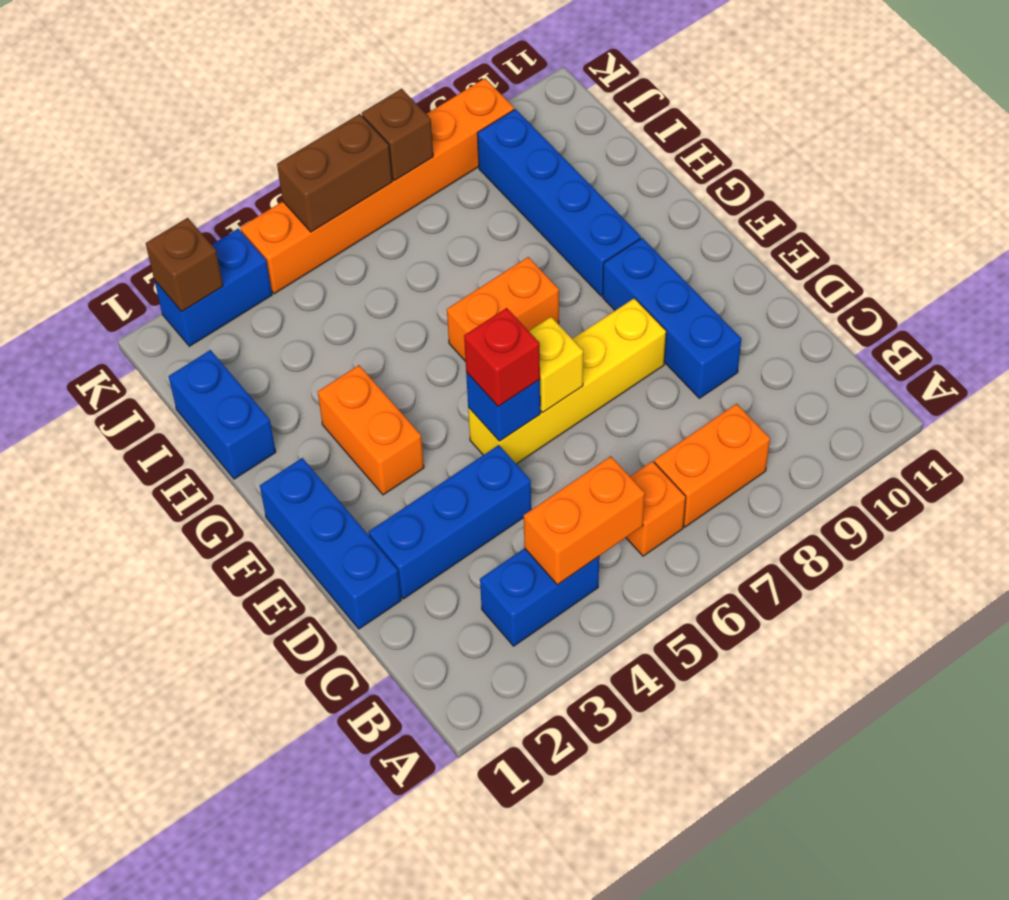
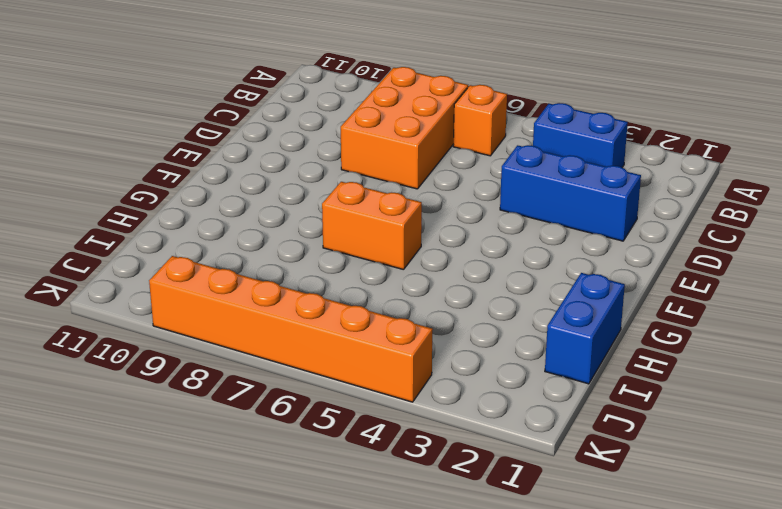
orange brick B7:D8 level 1 -> orange brick B7:B8 level 1
none -> blue brick D1:F1 level 1
none -> blue brick D9:F9 level 1
none -> yellow brick E5:E8 level 1

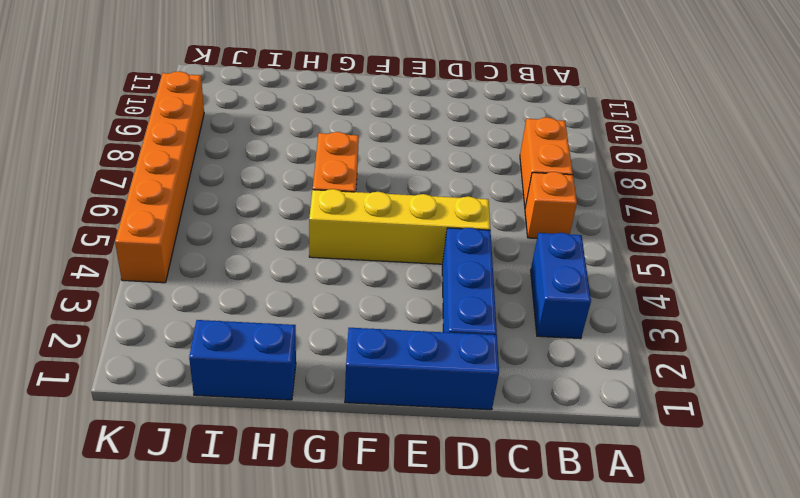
yellow brick D5:G5 level 1 -> yellow brick E5:E8 level 1
none -> blue brick D9:F9 level 1
none -> orange brick F3:G3 level 1
none -> blue brick G9:J9 level 1

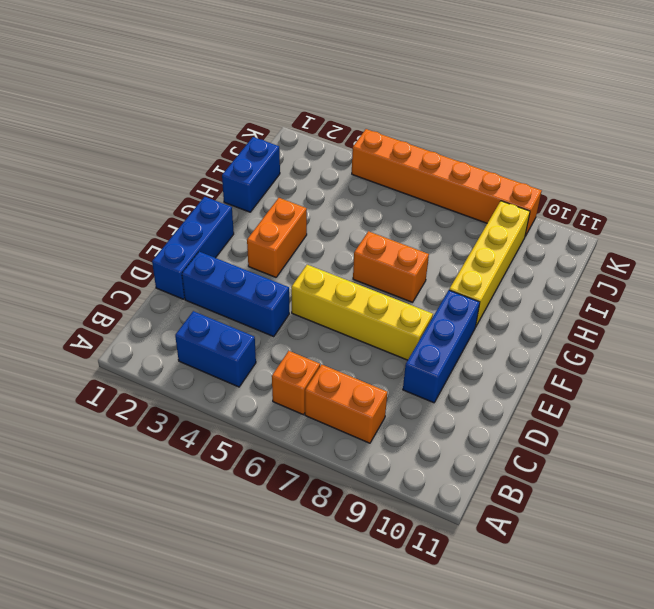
yellow brick G9:J9 level 1 -> blue brick G9:J9 level 1
none -> blue brick K2:K3 level 1
none -> orange brick B4:B5 level 2
none -> blue brick E5 level 2

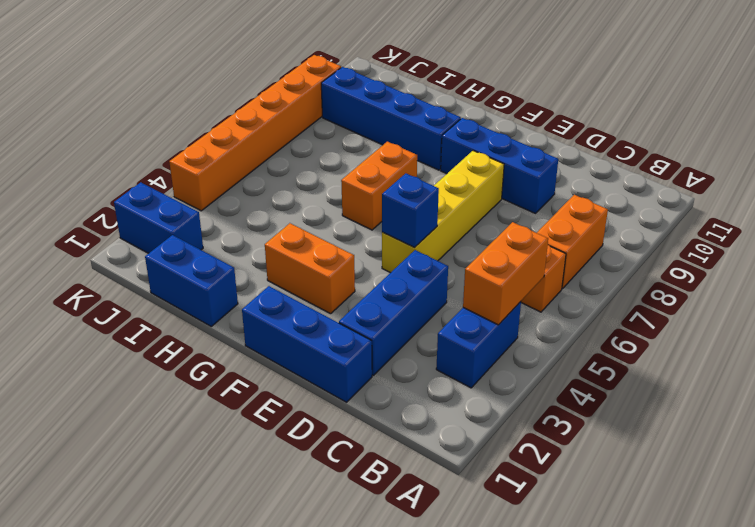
blue brick J2:K2 level 1 -> blue brick K2:K3 level 1
none -> yellow brick E6 level 2
none -> brown brick K2 level 2
none -> brown brick K5:K6 level 2

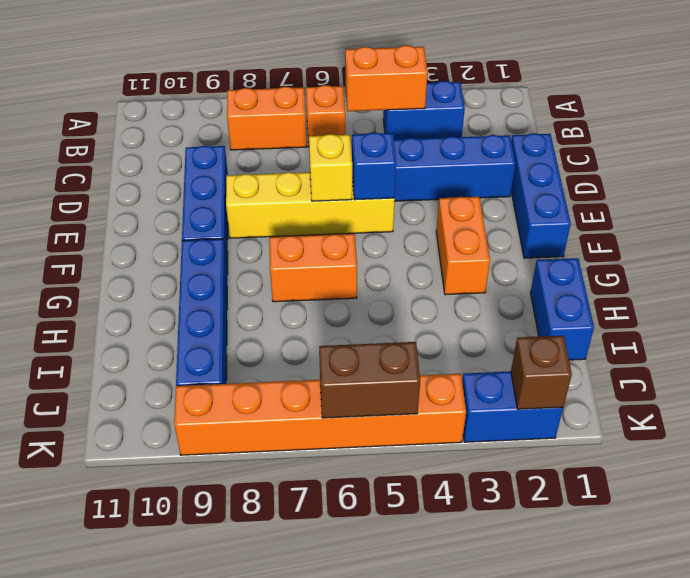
none -> brown brick K7 level 2
none -> red brick E5 level 3

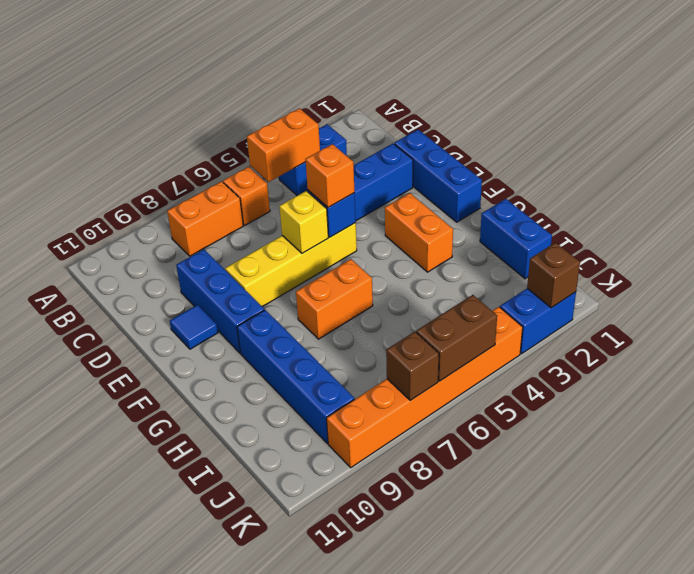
orange brick E5 level 3 -> red brick E5 level 3
blue tile E10 level 1 -> none

